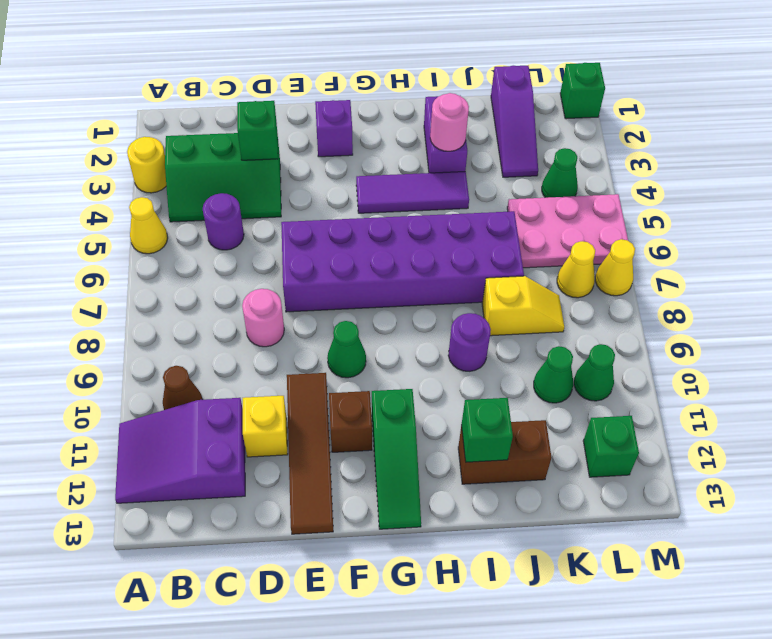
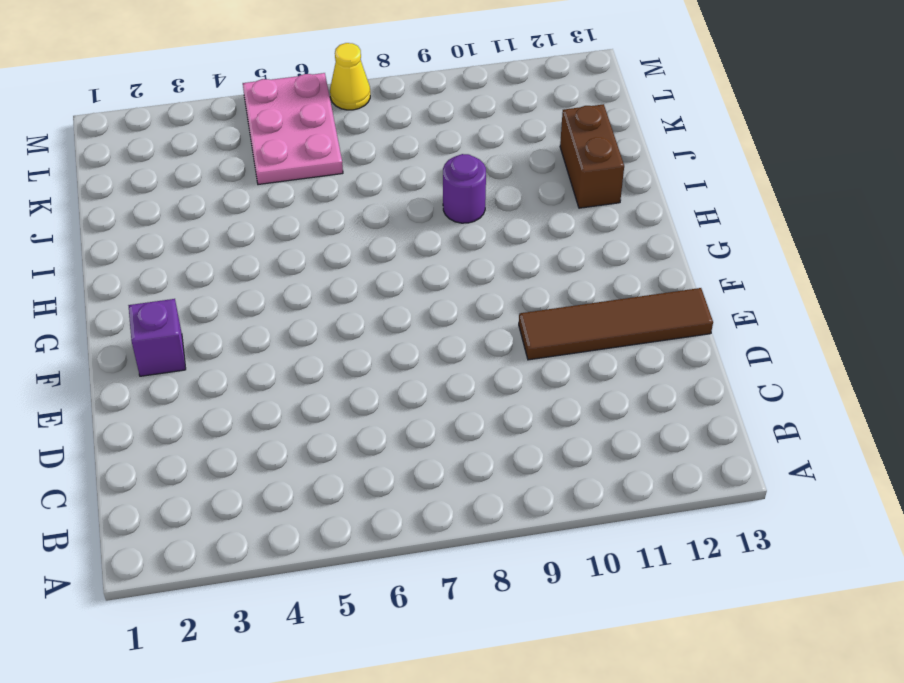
none -> yellow round brick A3 level 1
none -> yellow cone A5 level 1
none -> purple slope A11:C12 level 1 top C
none -> green slope B3:D4 level 1 top 3

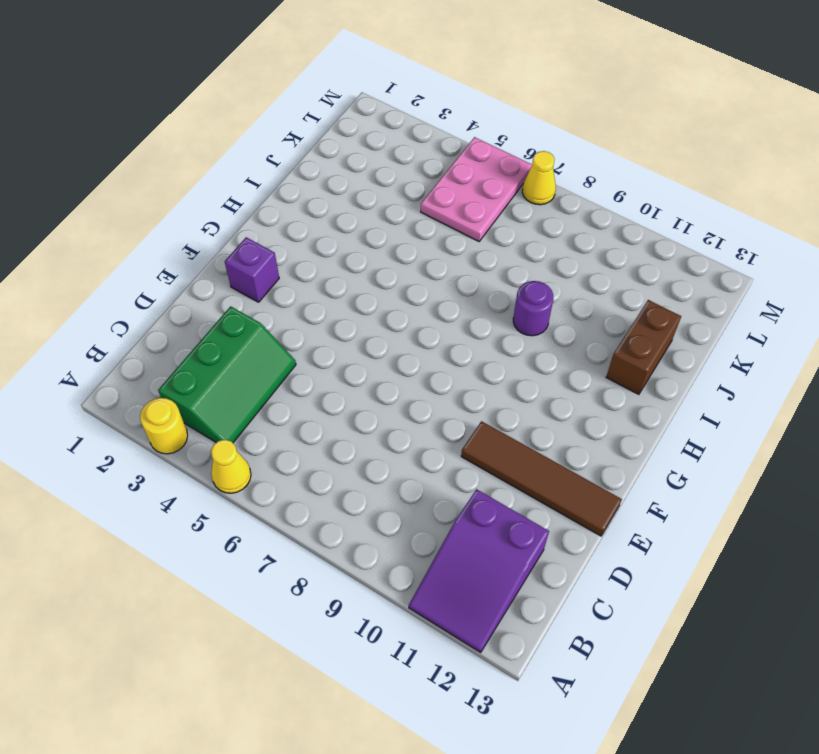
none -> brown cone B10 level 1
none -> purple round brick C5 level 1
none -> pink round brick D8 level 1
none -> yellow brick D11 level 1

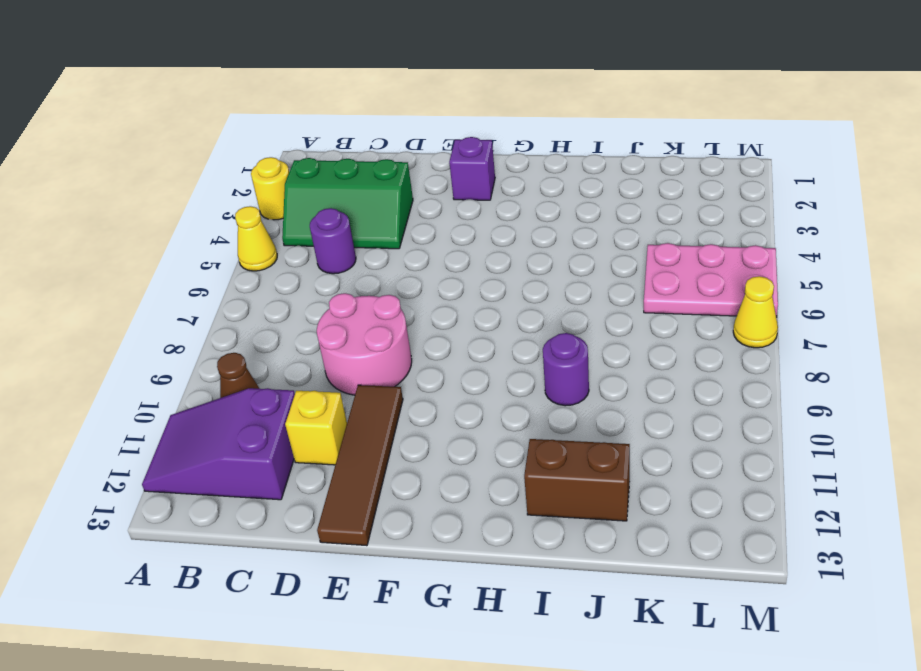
pink round brick D8:E9 level 1 -> pink round brick D8 level 1
none -> purple brick E6:J7 level 1
none -> green cone F9 level 1
none -> brown brick F11 level 1
none -> purple tile G4:I4 level 1

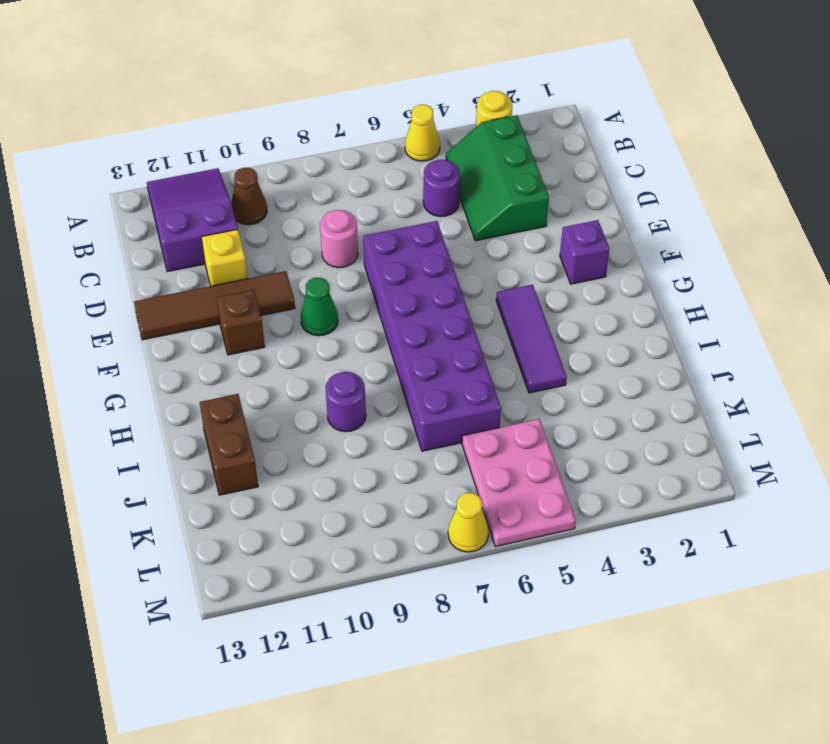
none -> green slope G11:G13 level 1 top 11
none -> purple brick I2:I3 level 1
none -> yellow slope J8:K8 level 1 top J
none -> purple slope K1:K3 level 1 top 1

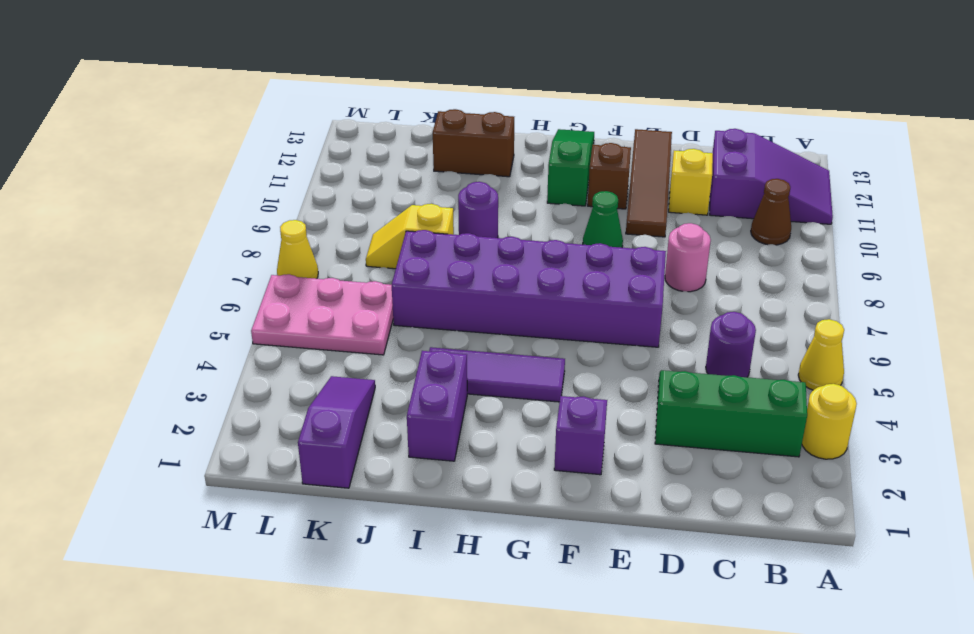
none -> green cone K10 level 1
none -> green cone L4 level 1
none -> yellow cone L7 level 1
none -> green cone L10 level 1

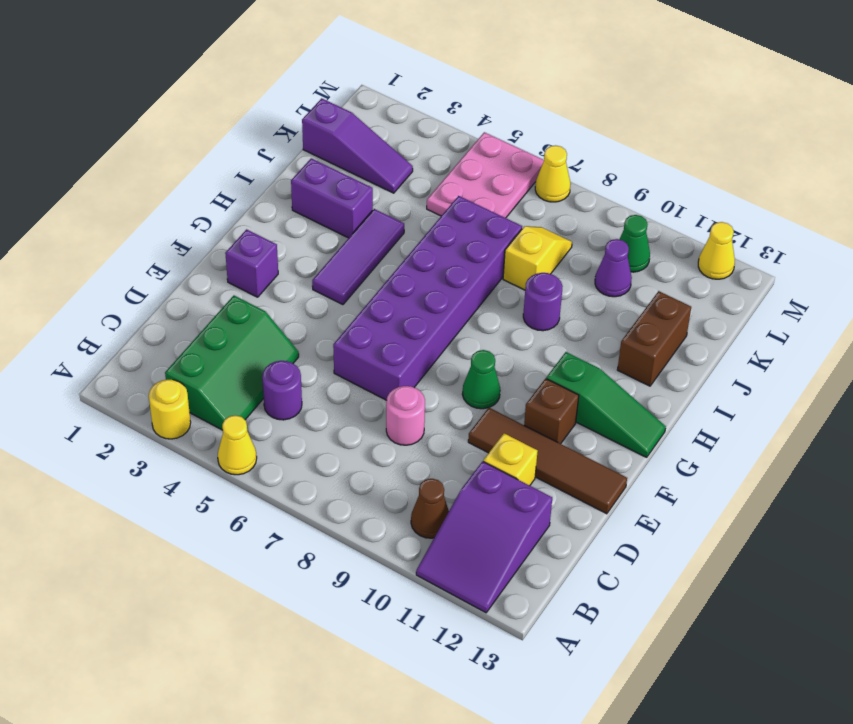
purple cone K10 level 1 -> green cone K10 level 1
yellow cone M12 level 1 -> yellow cone L7 level 1
none -> green cone L4 level 1
none -> green brick L12 level 1
none -> green brick M1 level 1
none -> green brick D3 level 2

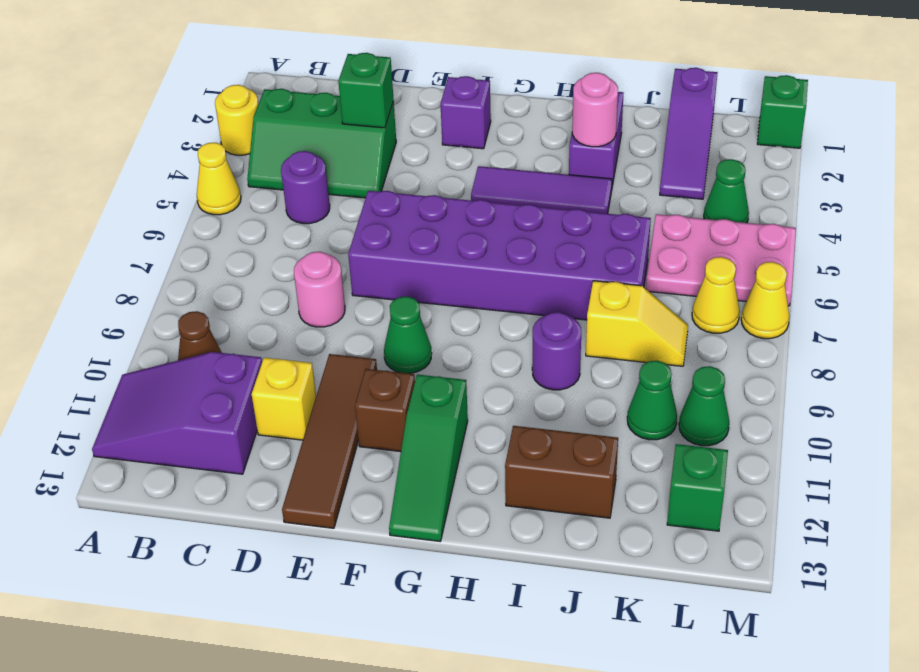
none -> green brick I12 level 2

